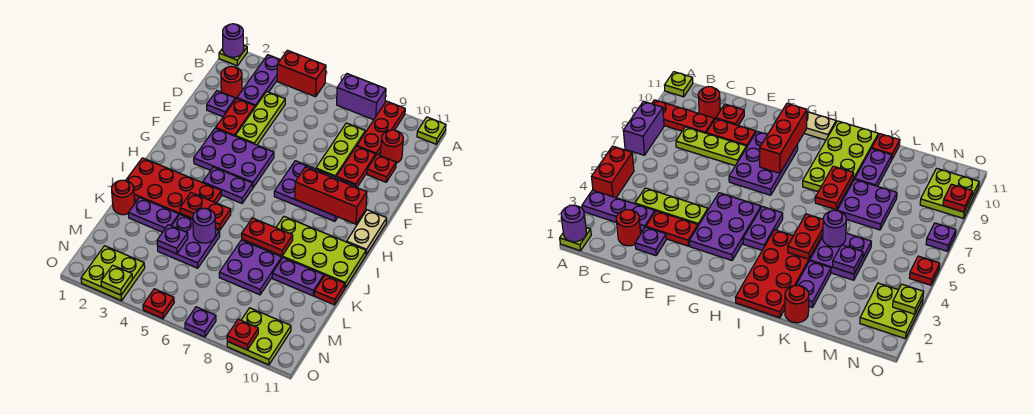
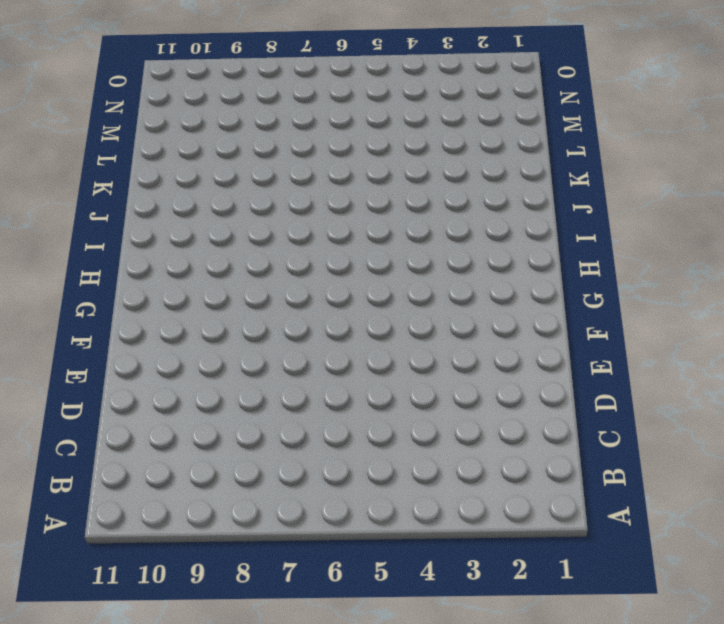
none -> lime plate A1 level 1
none -> purple plate A3:C3 level 1
none -> red brick A4:A5 level 1
none -> purple brick A7:A8 level 1

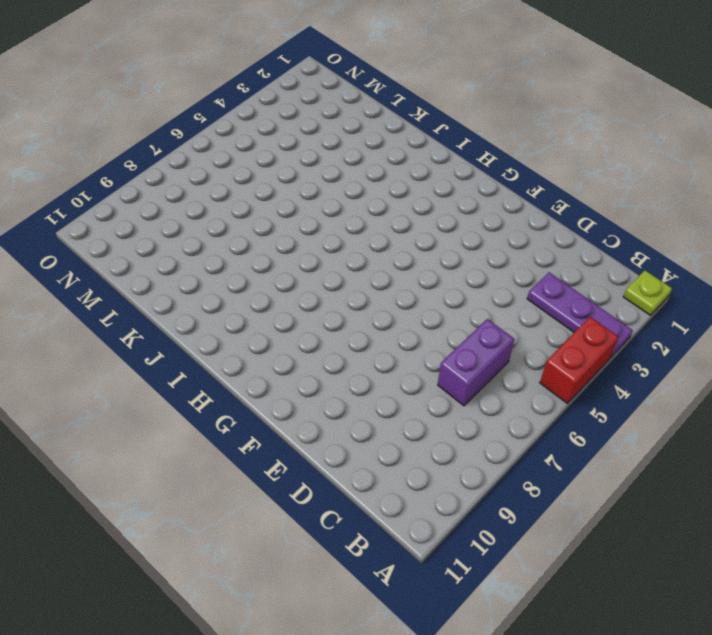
purple brick C6:C7 level 1 -> purple brick A7:A8 level 1
none -> red plate A9:C9 level 1
none -> lime plate A11 level 1
none -> red round brick C2 level 1
none -> lime plate C4:E4 level 1

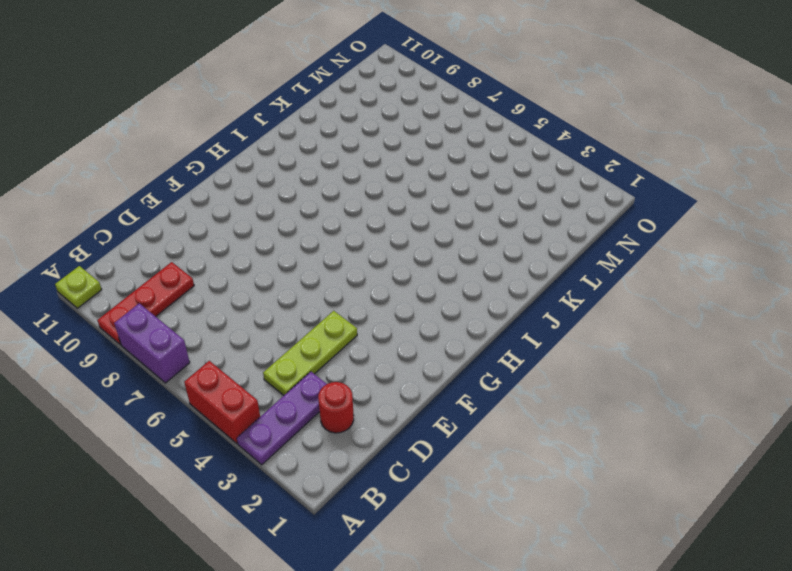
none -> lime plate A1 level 1
none -> lime plate C8:E8 level 1
none -> red round brick C10 level 1
none -> purple plate D2 level 1

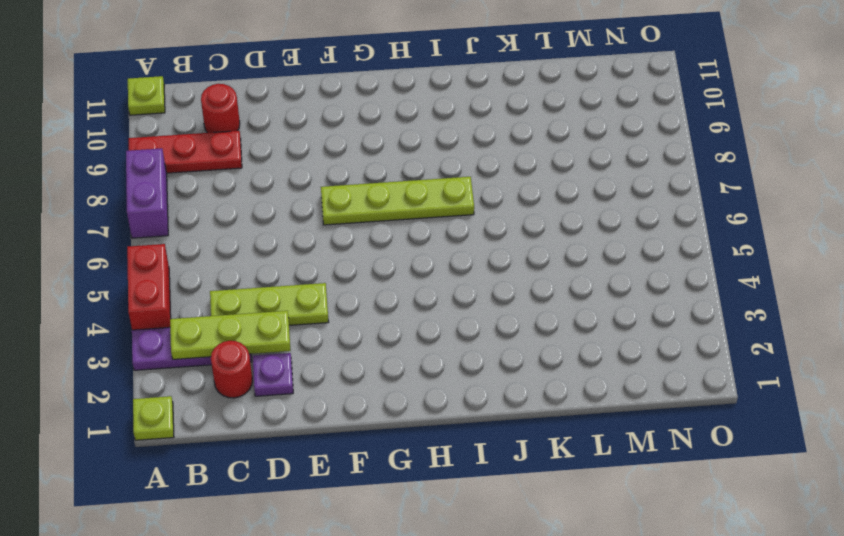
lime plate B3:D3 level 2 -> lime plate C8:E8 level 1
lime plate F7:I7 level 1 -> purple plate F7:G9 level 1
none -> red plate D3:E3 level 1
none -> red plate D9:E9 level 1
none -> red plate D10 level 1
none -> purple plate F3:G5 level 1

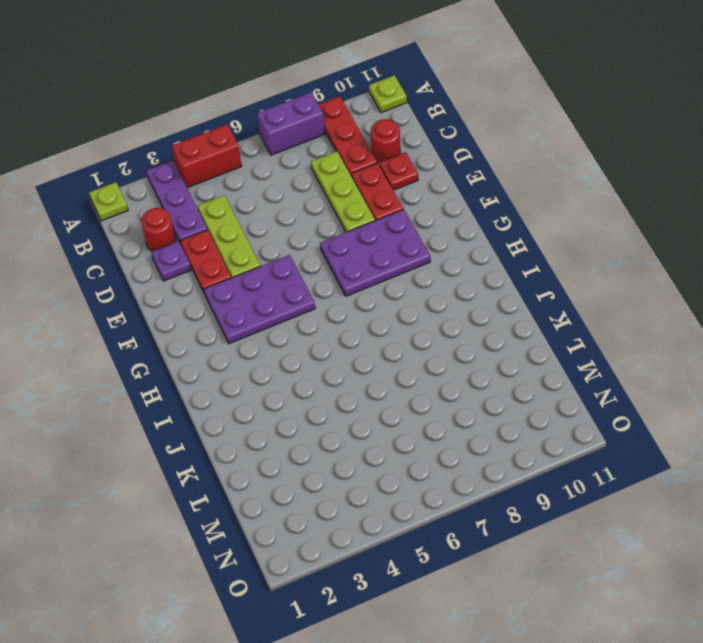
none -> tan plate G11:H11 level 1
none -> purple plate H4:H5 level 1
none -> red plate I1:J4 level 1
none -> lime plate I8:J11 level 1

